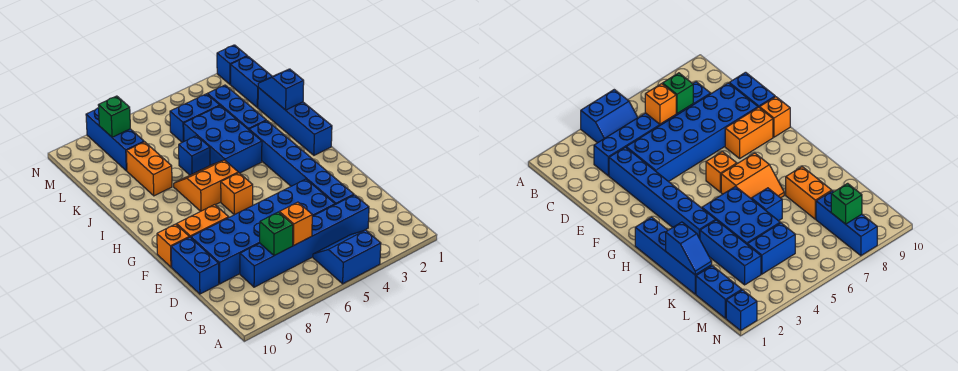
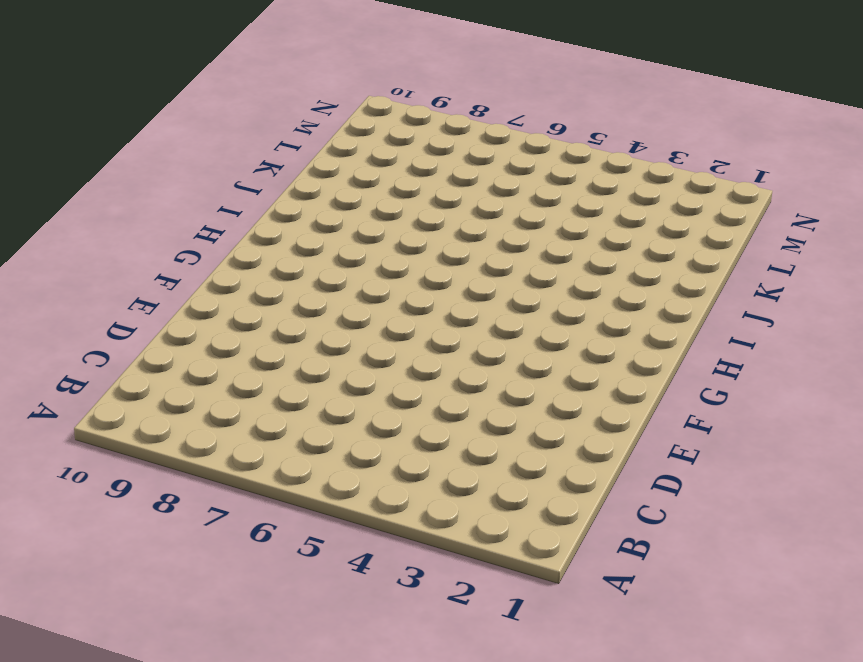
none -> blue slope A4:B5 level 1 top A
none -> blue brick C3:C8 level 1
none -> blue brick D3:I3 level 1

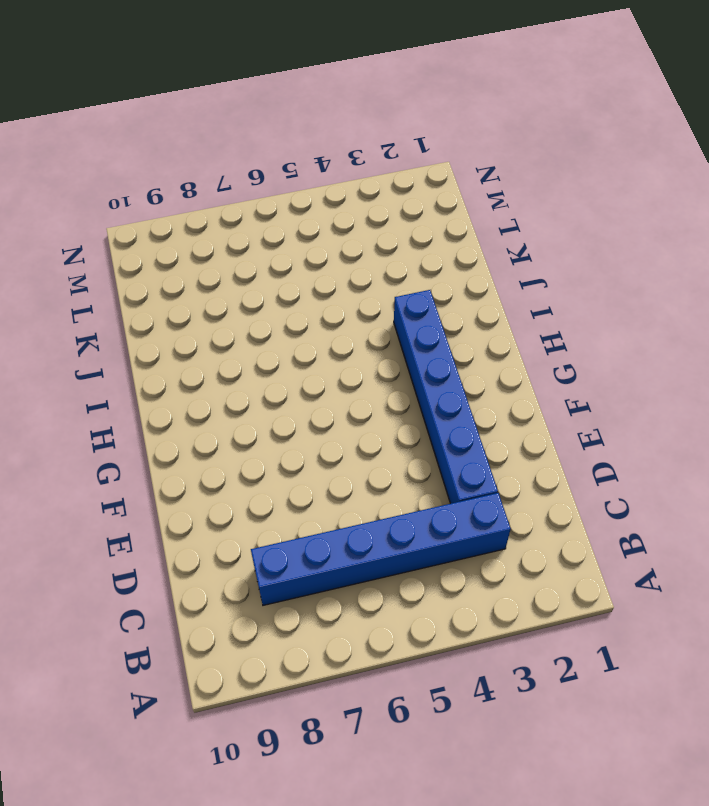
none -> blue slope A4:B5 level 1 top A
none -> blue brick D4:E9 level 1
none -> blue brick D10:E10 level 1

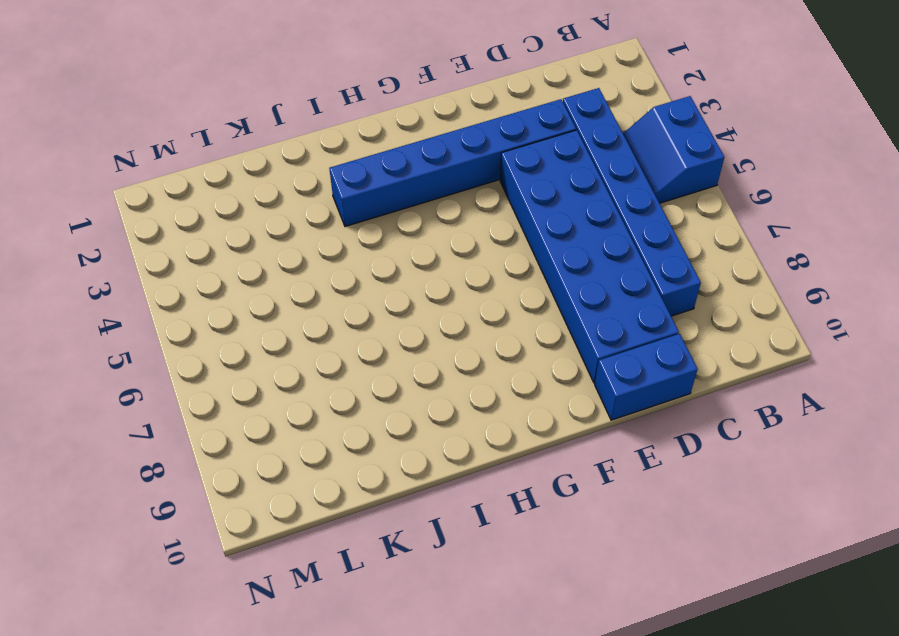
none -> orange brick F8:F9 level 1
none -> orange brick F10 level 1
none -> orange brick G6 level 1

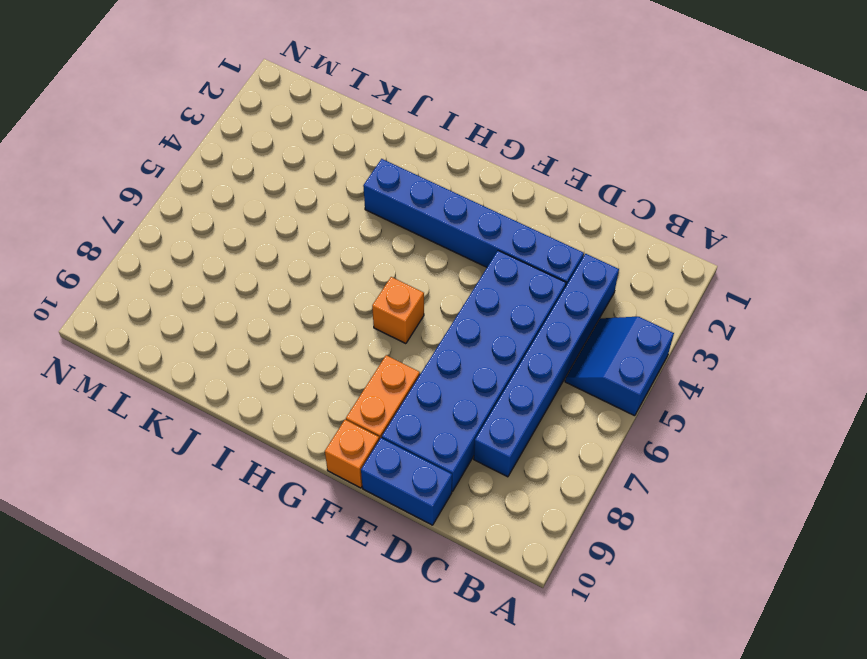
none -> blue brick H1:K1 level 1
none -> orange slope H6:I7 level 1 top H
none -> blue brick I4:K5 level 1

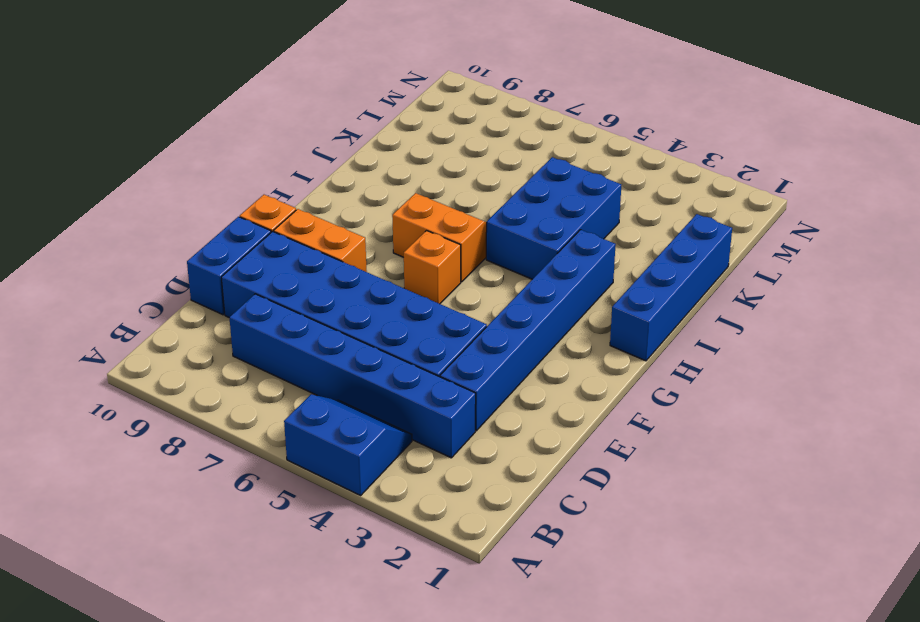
none -> blue brick J3:L3 level 1
none -> blue brick J6 level 1
none -> orange brick J8:K8 level 1

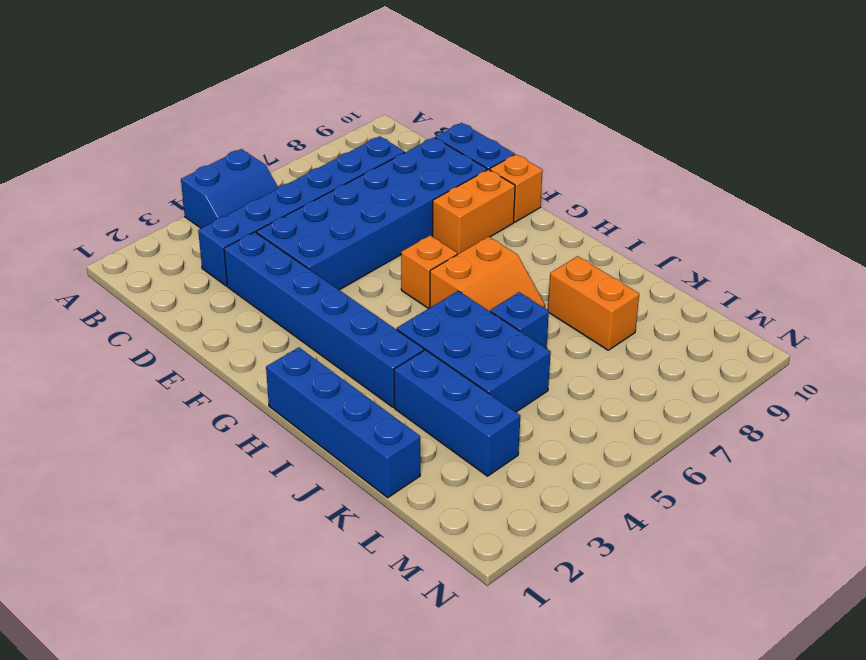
none -> blue brick L1:M1 level 1
none -> blue brick L4:L5 level 1
none -> blue brick L8:N8 level 1

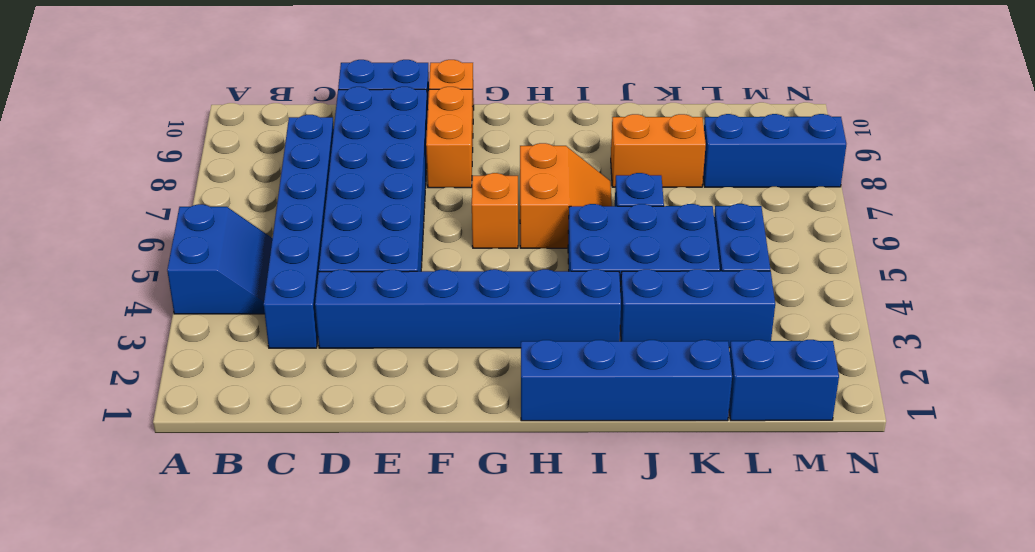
none -> blue brick N1 level 1
none -> orange brick C6 level 2
none -> green brick C7 level 2

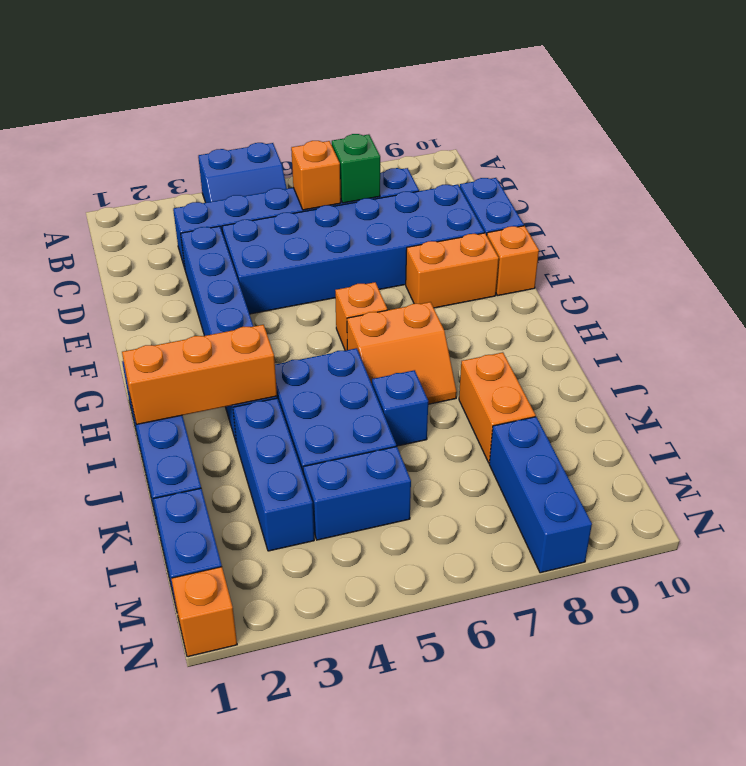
orange brick I1:I3 level 2 -> none
orange brick N1 level 1 -> blue brick N1 level 1
none -> blue slope J1:K1 level 2 top J
none -> green brick M8 level 2

